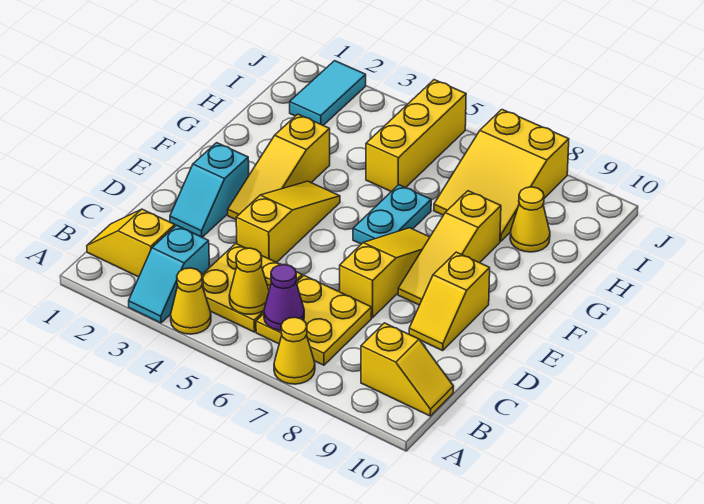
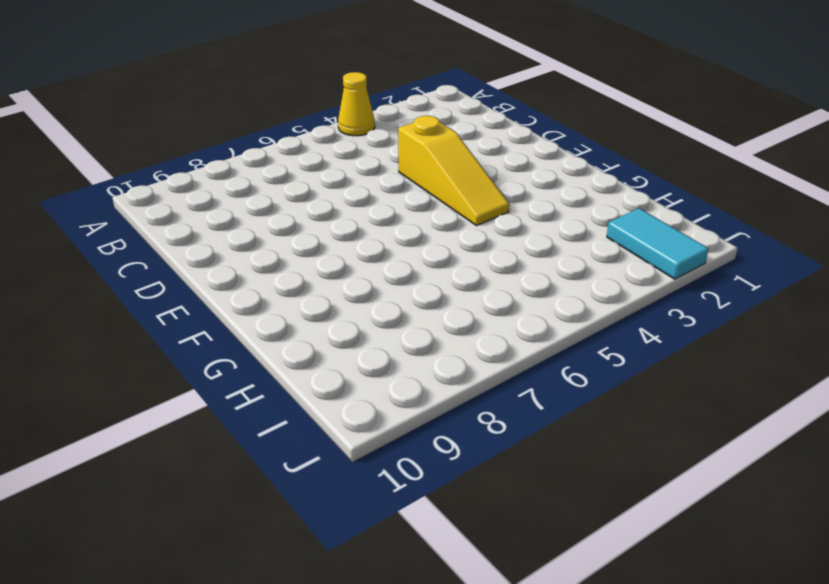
none -> cyan slope A3:B3 level 1 top B
none -> yellow cone A7 level 1
none -> yellow slope B1:B2 level 1 top 2

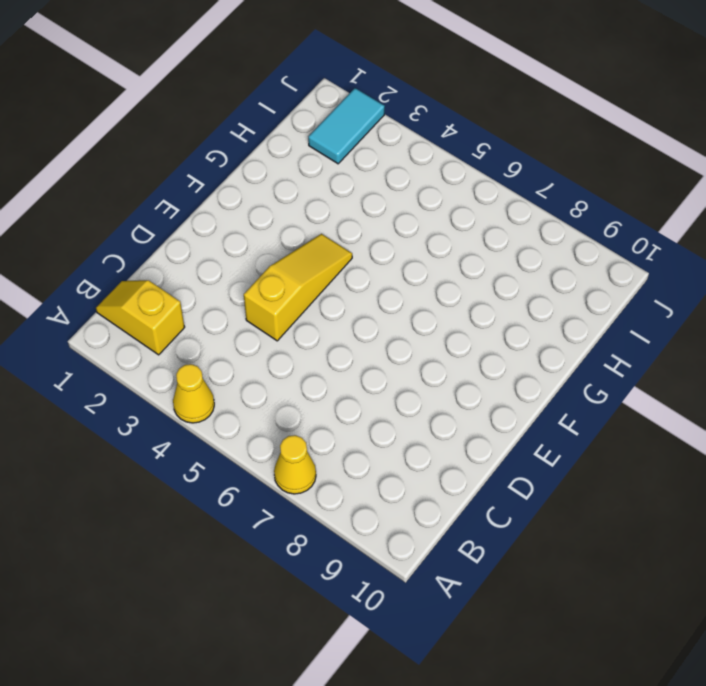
none -> cyan slope A3:B3 level 1 top B
none -> yellow plate B4:C5 level 1
none -> yellow plate B6:C7 level 1

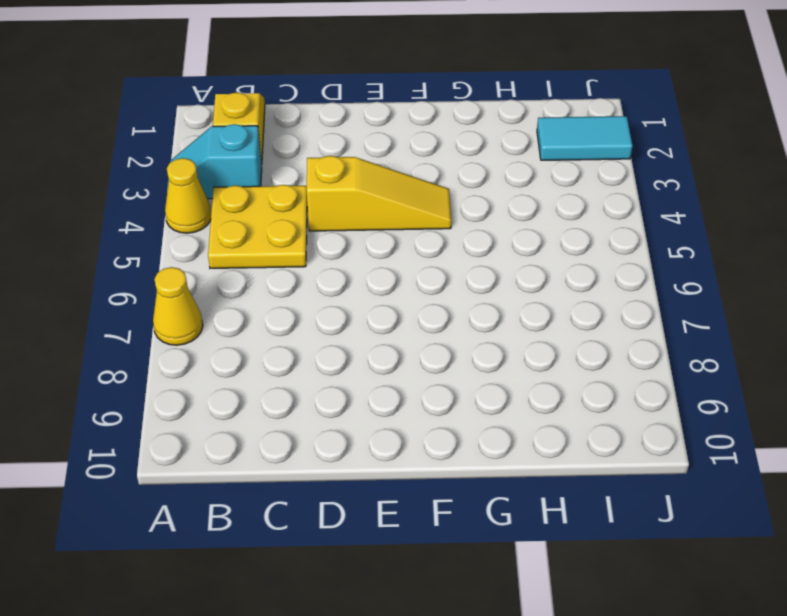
none -> yellow plate B6:C7 level 1
none -> yellow slope B9:B10 level 1 top 9
none -> cyan slope D2:E2 level 1 top E

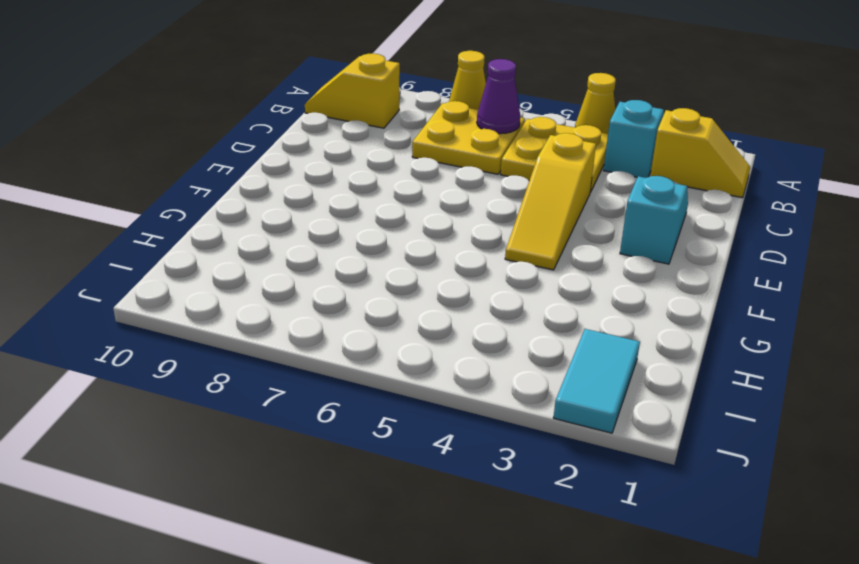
none -> yellow slope D7:F7 level 1 top D
none -> yellow slope D9:E9 level 1 top E
none -> yellow slope E3:G3 level 1 top G

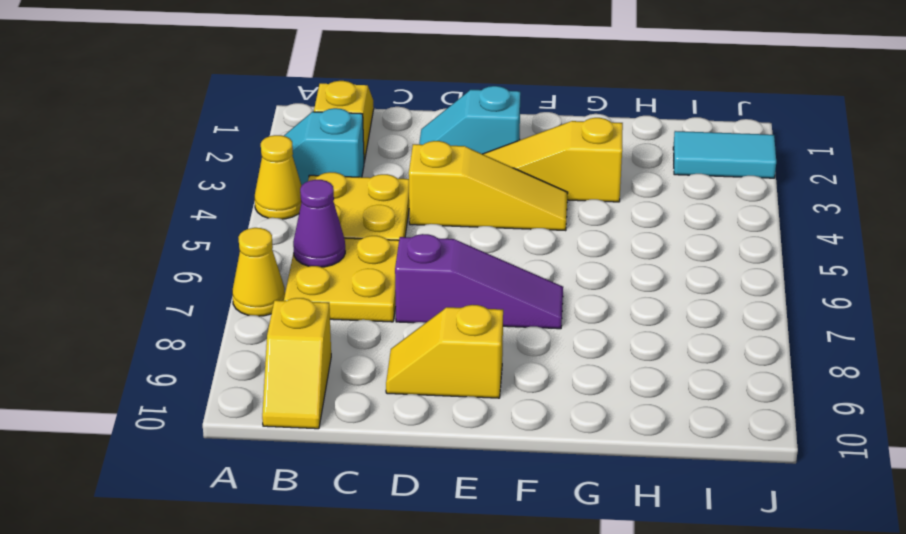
purple slope D7:F7 level 1 top D -> yellow slope D7:F7 level 1 top D
none -> yellow slope E8:G8 level 1 top G
none -> cyan plate F6:G6 level 1
none -> yellow brick H5:J5 level 1

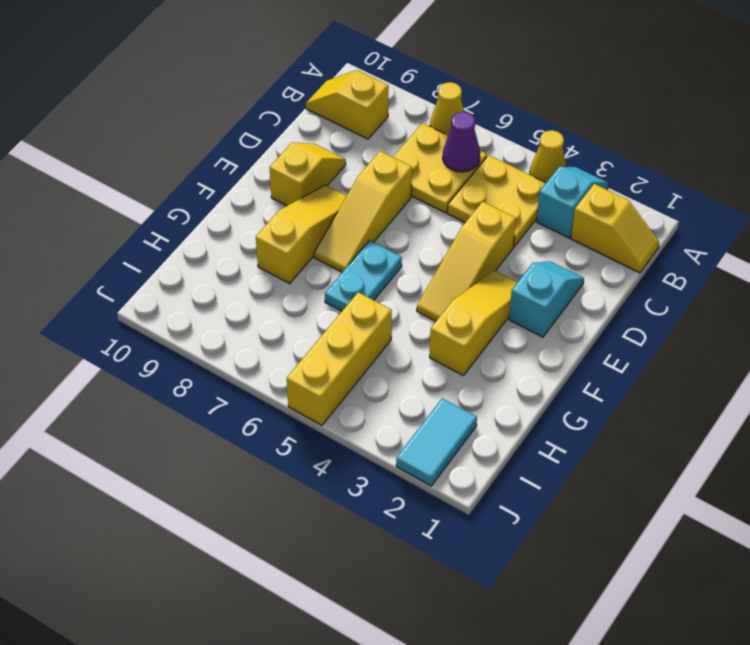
none -> yellow slope H7:J8 level 1 top J
none -> yellow cone H9 level 1
none -> yellow cone B5 level 2

